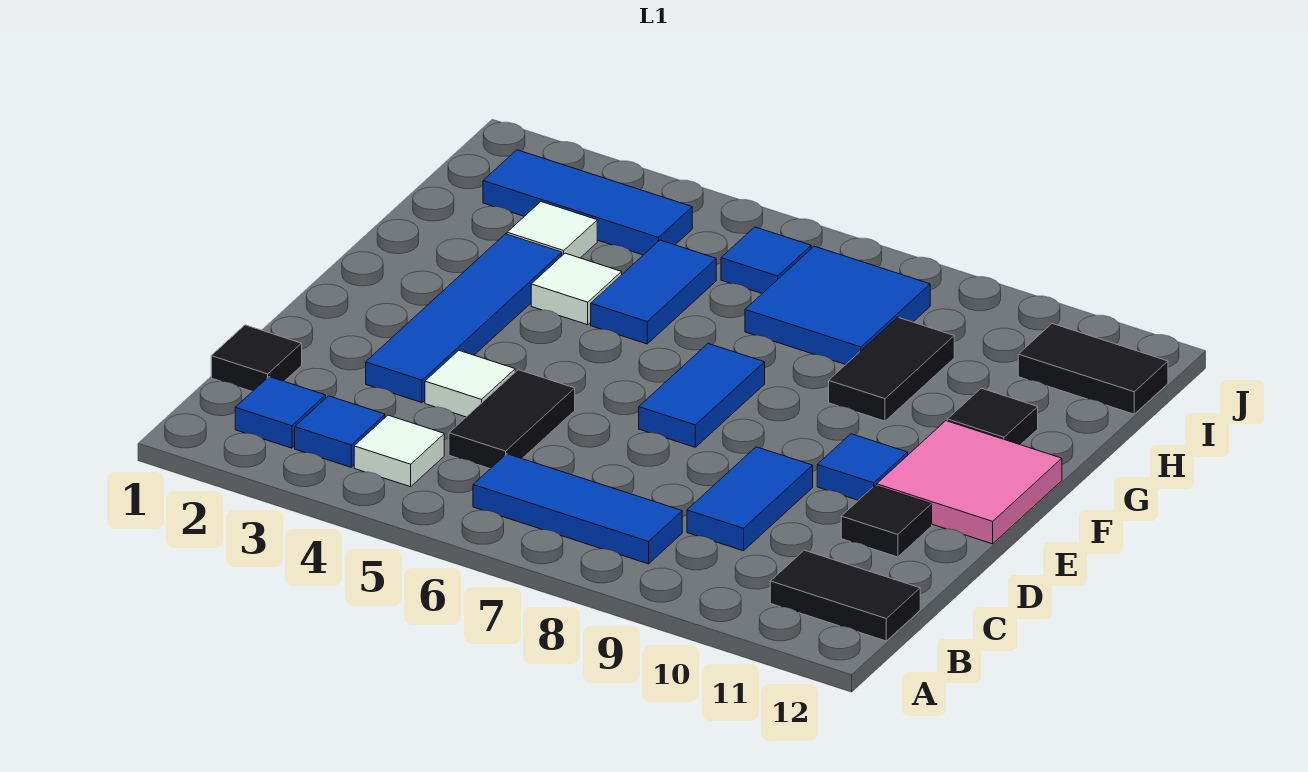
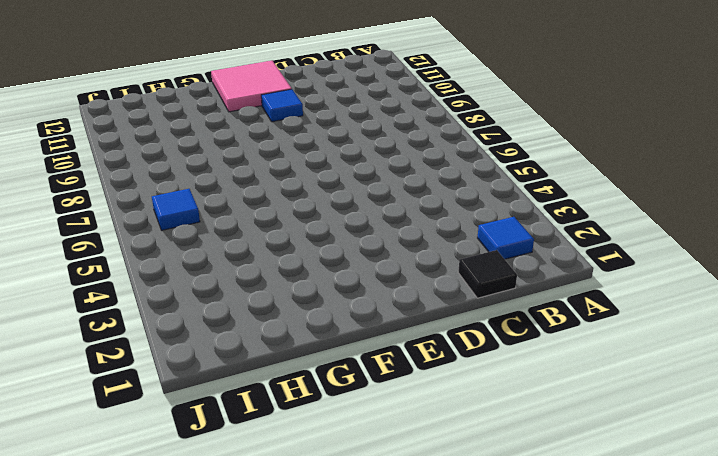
none -> blue tile B3 level 1
none -> white tile B4 level 1
none -> blue tile B6:B8 level 1

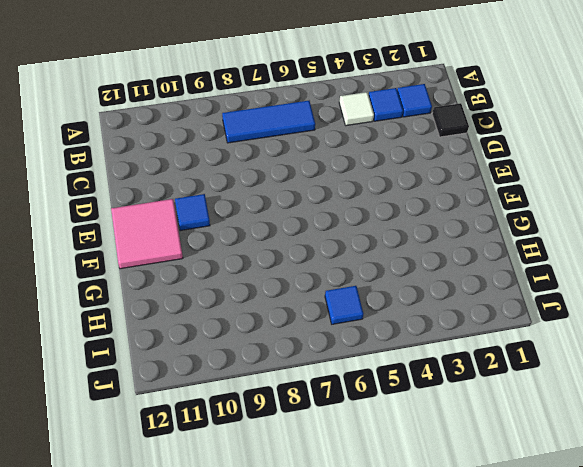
none -> black tile B11:B12 level 1
none -> black tile C5:D5 level 1
none -> blue tile C9:D9 level 1

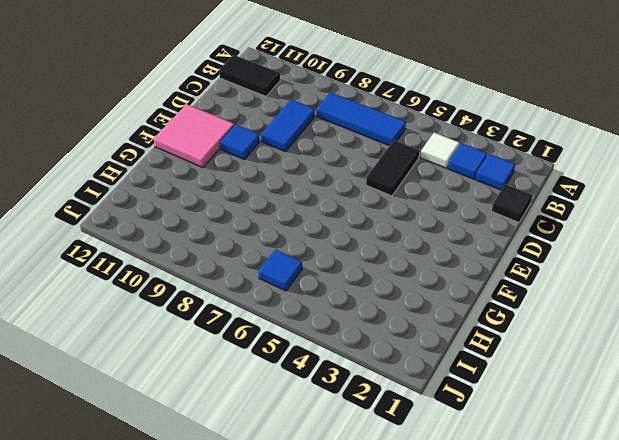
none -> blue tile D3:G3 level 1
none -> white tile D4 level 1
none -> black tile D11 level 1

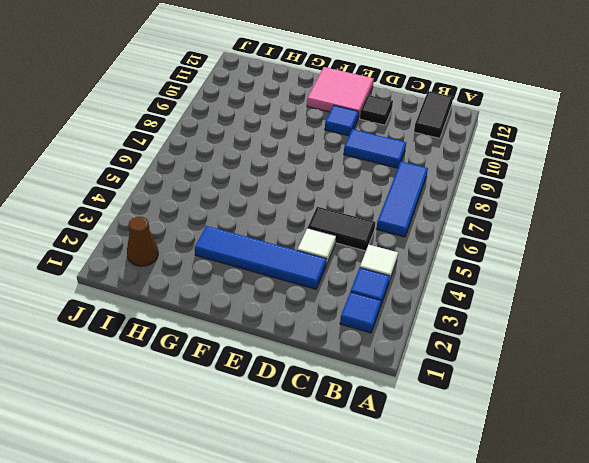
brown cone I2 level 1 -> blue tile I2:I4 level 1
none -> black tile C1 level 1
none -> blue tile E7:F7 level 1
none -> white tile G4 level 1

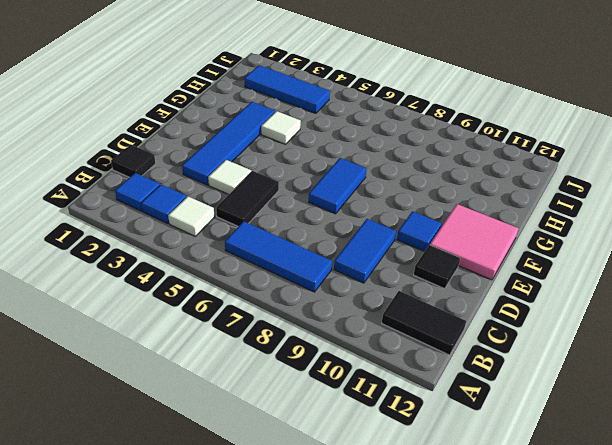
none -> blue tile G5:H5 level 1
none -> black tile G9:H9 level 1
none -> black tile G11 level 1

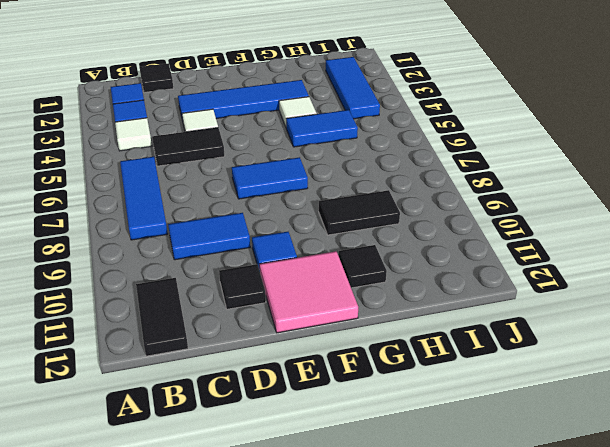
none -> white tile H3 level 1
none -> blue tile H7:I8 level 1
none -> blue tile I6 level 1

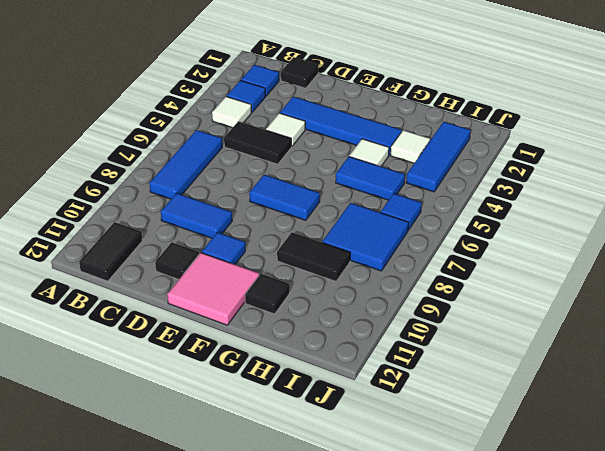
none -> black tile I11:I12 level 1

